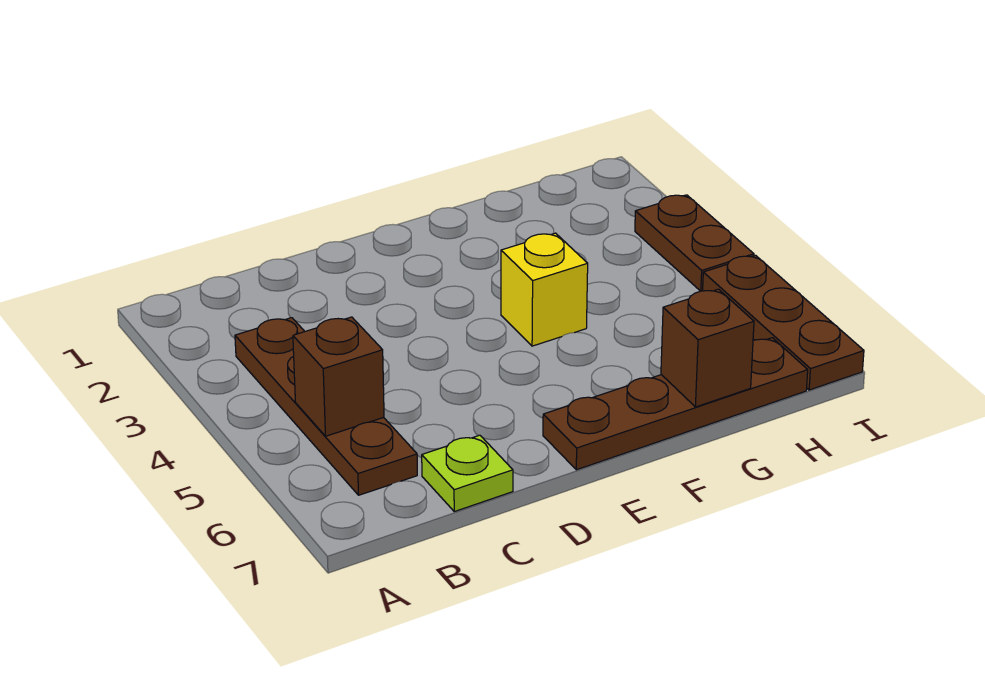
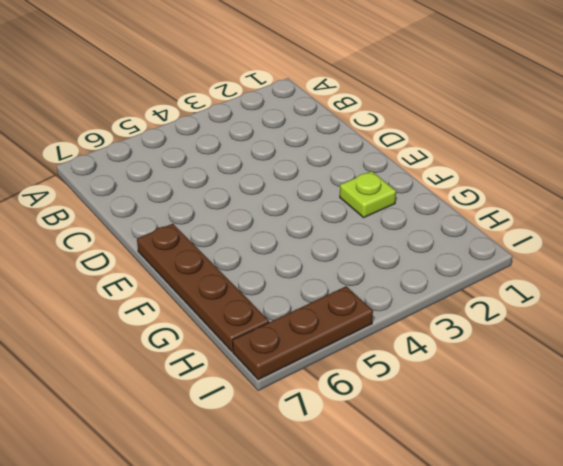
lime plate F2 level 1 -> lime plate C7 level 1
none -> brown plate B3:B6 level 1
none -> yellow brick F4 level 1

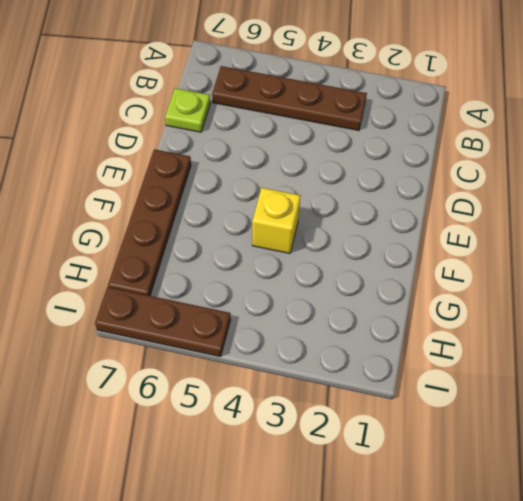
none -> brown plate I3:I4 level 1
none -> brown brick B5 level 2

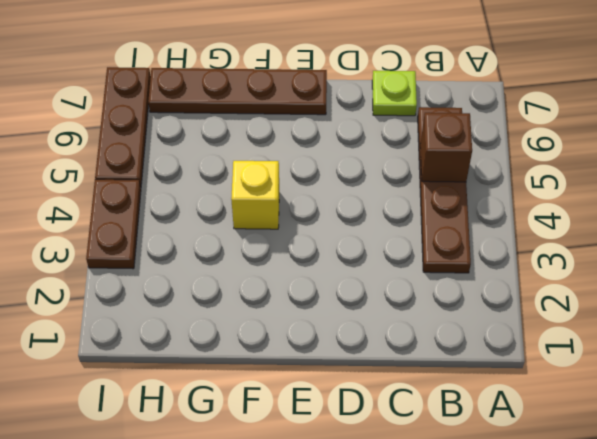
none -> brown brick G7 level 2

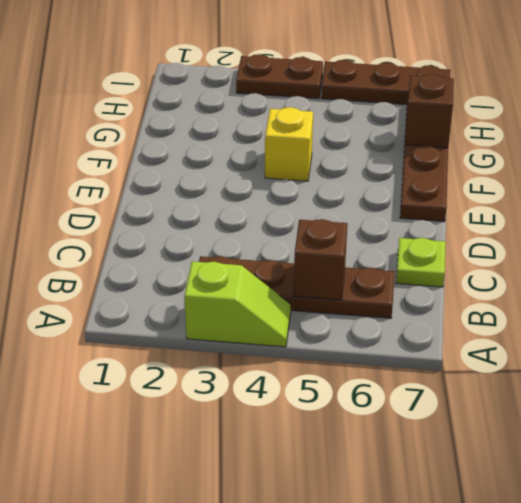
lime slope A3:A4 level 1 top 3 -> none

